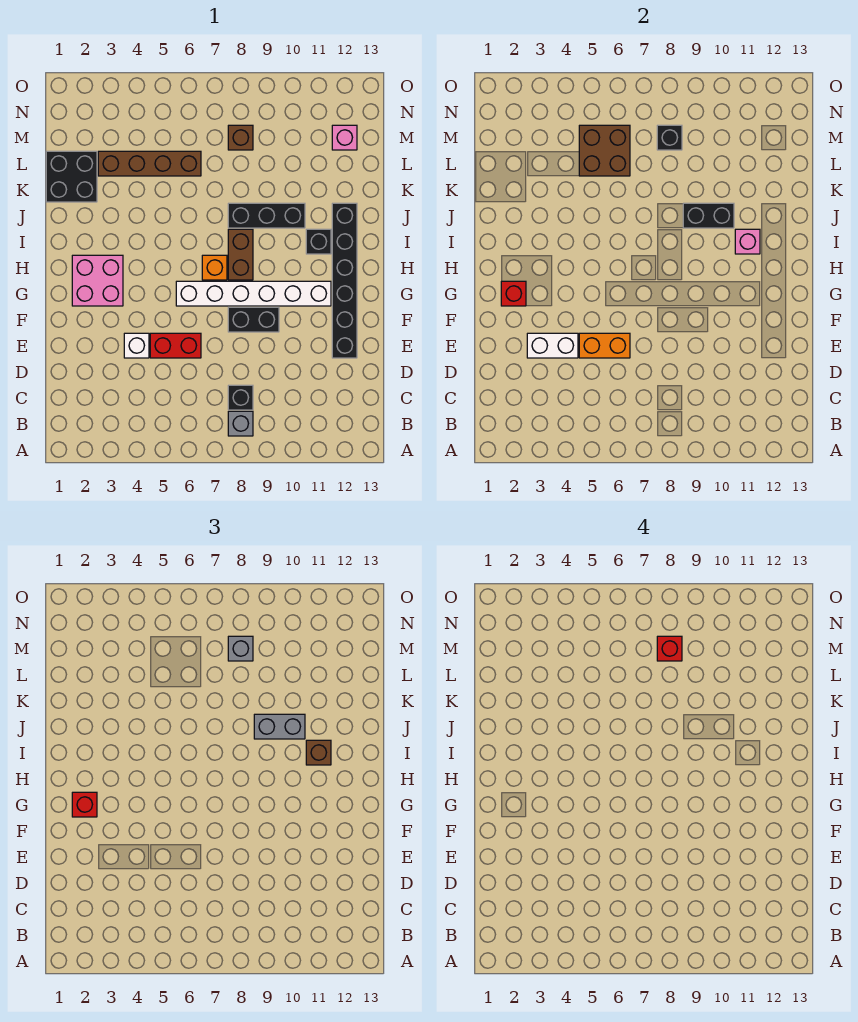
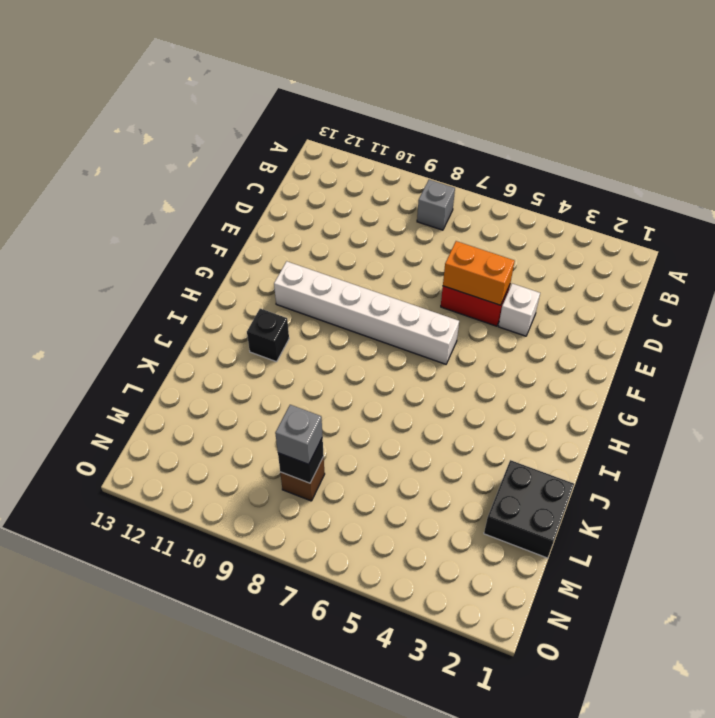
none -> black brick C8 level 1
none -> black brick E12:J12 level 1
none -> black brick F8:F9 level 1

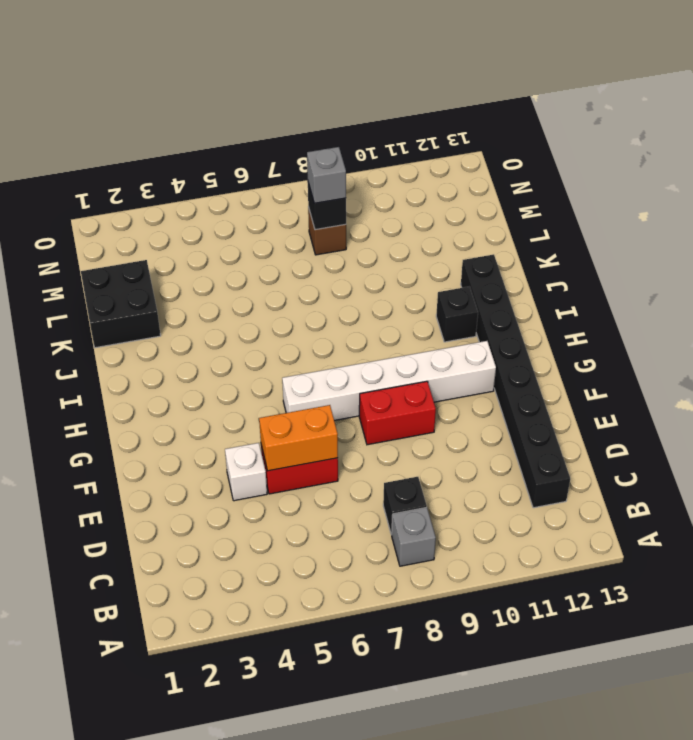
black brick C12:J12 level 1 -> black brick E12:J12 level 1
red brick F8:F9 level 1 -> black brick F8:F9 level 1
none -> pink brick G2:H3 level 1
none -> orange brick H7 level 1
none -> brown brick H8:I8 level 1

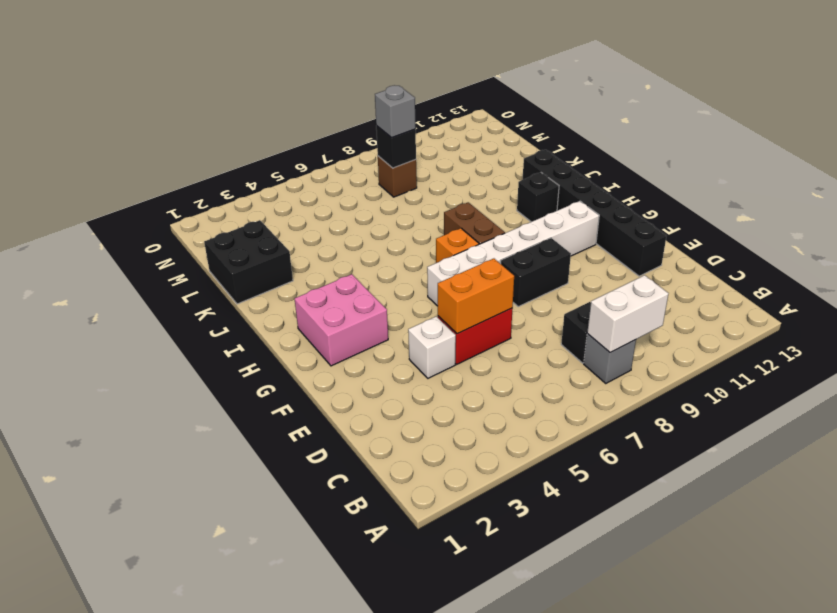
white brick B8:B9 level 2 -> white brick E3:E4 level 2
none -> black brick J8:J10 level 1
none -> brown brick L3:L6 level 1
none -> pink brick M12 level 1

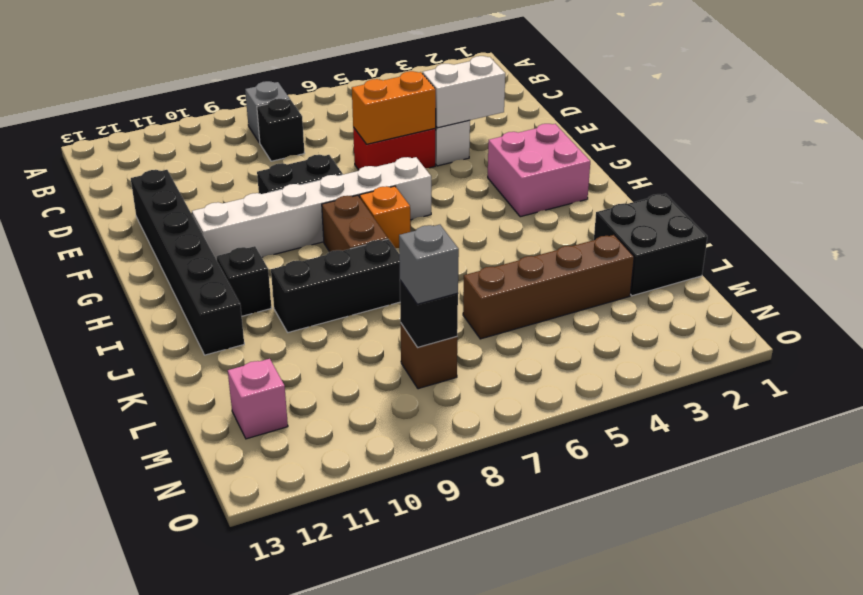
none -> red brick G2 level 2
none -> pink brick I11 level 2
none -> black brick J9:J10 level 2

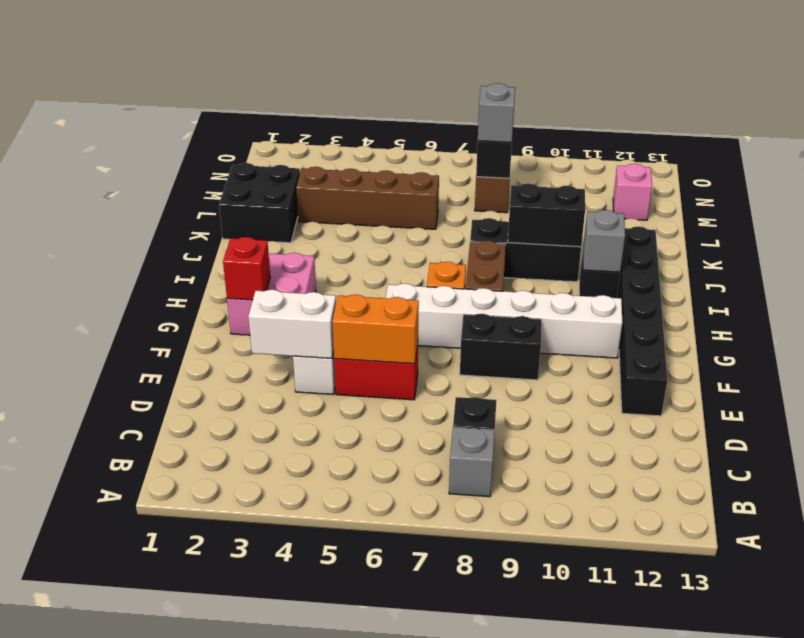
grey brick I11 level 2 -> pink brick I11 level 2
none -> brown brick L5:M6 level 2
none -> red brick G2 level 3
none -> brown brick I11 level 3

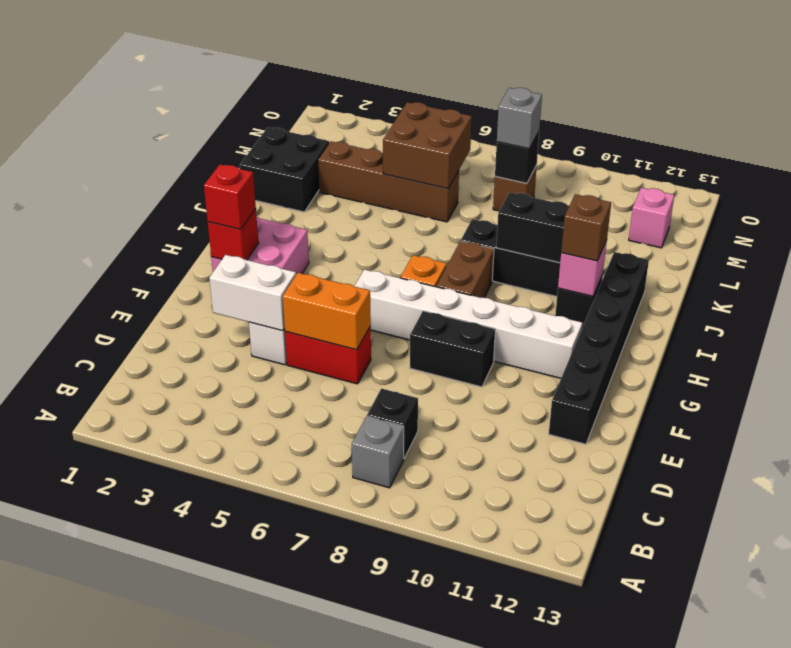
none -> grey brick J9:J10 level 3
none -> red brick M8 level 4

